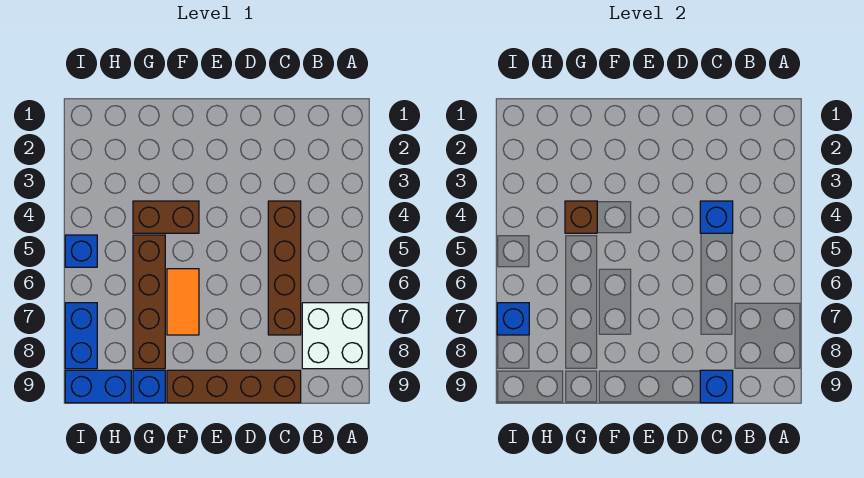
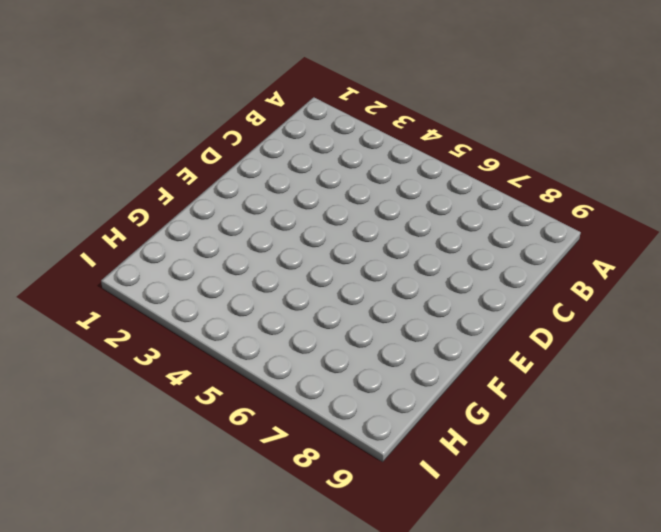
none -> white brick A7:B8 level 1
none -> brown brick C4:C7 level 1
none -> brown brick C9:F9 level 1

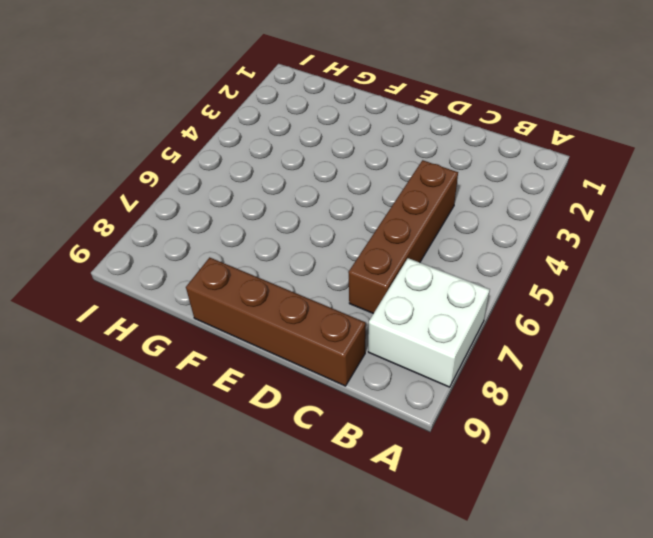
none -> brown brick F4:G4 level 1
none -> orange tile F6:F7 level 1
none -> brown brick G5:G8 level 1

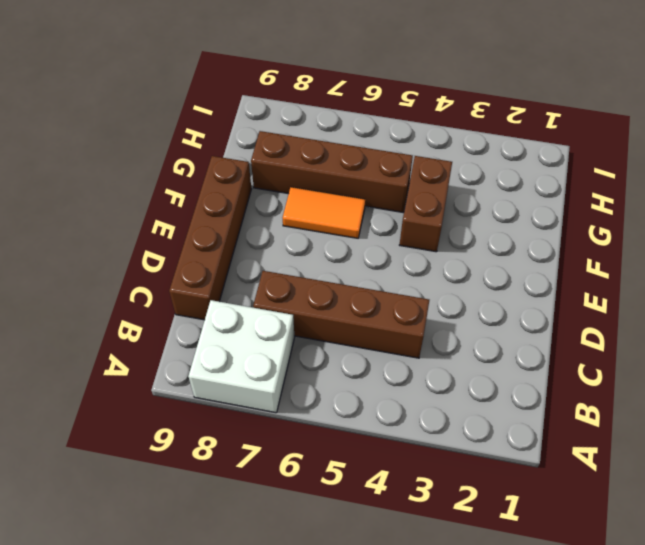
none -> blue brick G9 level 1
none -> blue brick H9:I9 level 1
none -> blue brick I5 level 1

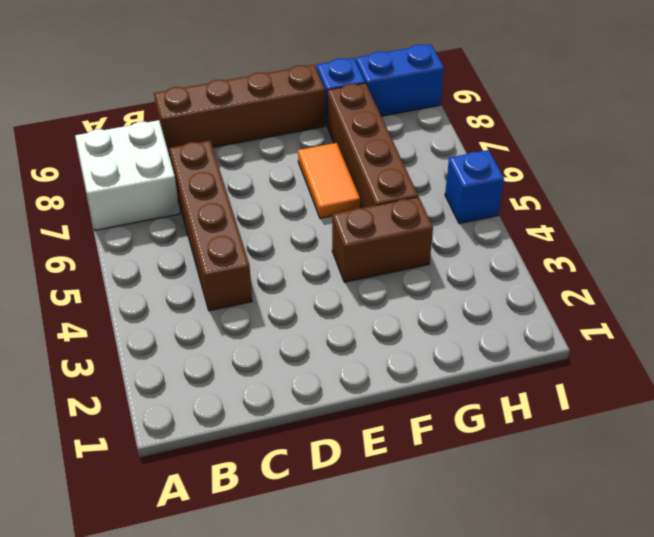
none -> blue brick I7:I8 level 1
none -> blue brick C4 level 2
none -> blue brick C9 level 2

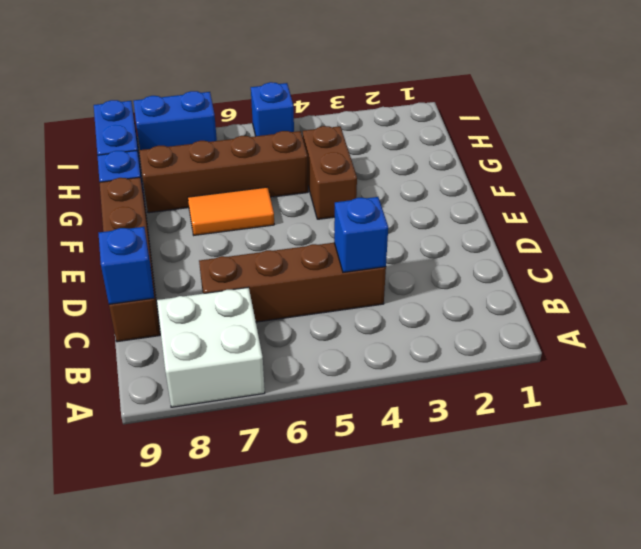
none -> brown brick G4 level 2
none -> blue brick I7 level 2

